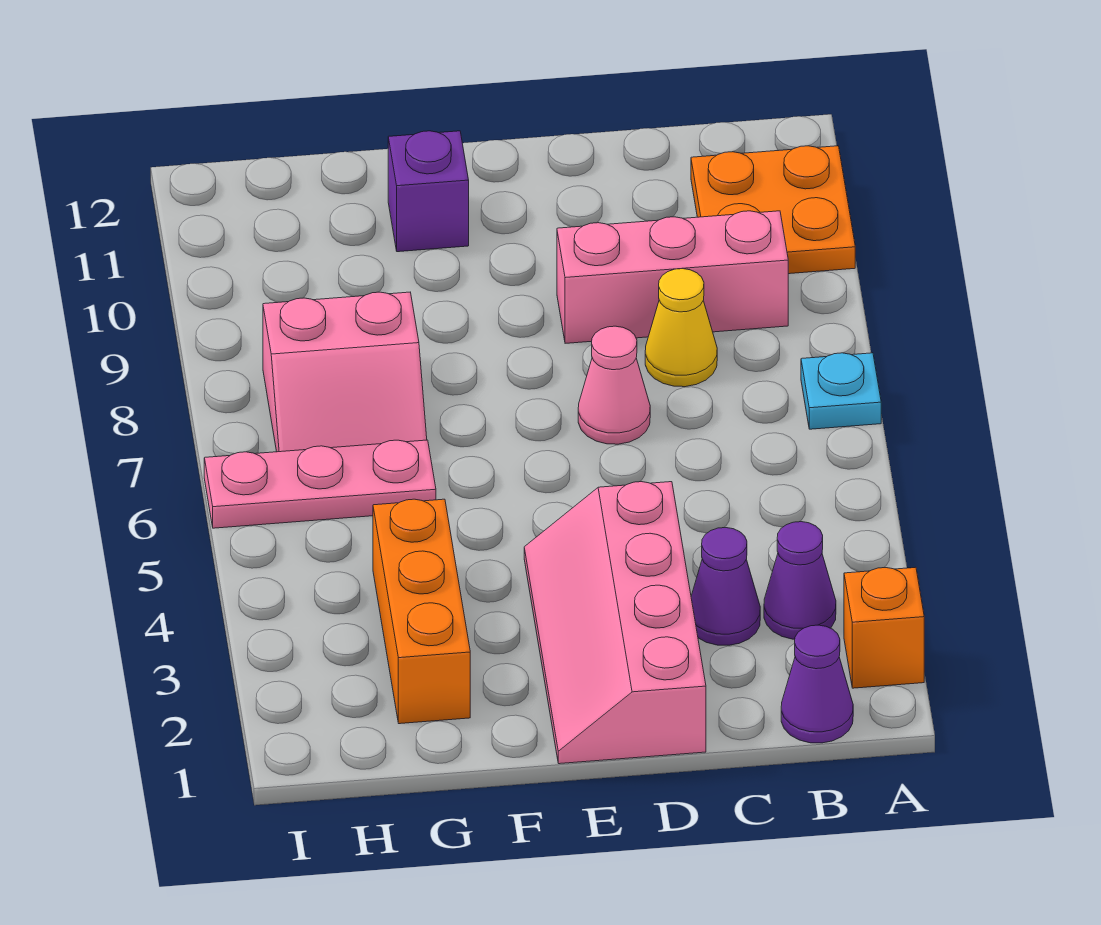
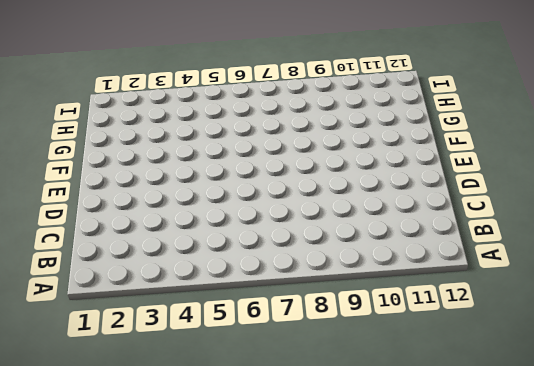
none -> orange brick A2 level 1
none -> cyan plate A7 level 1
none -> orange plate A10:B11 level 1

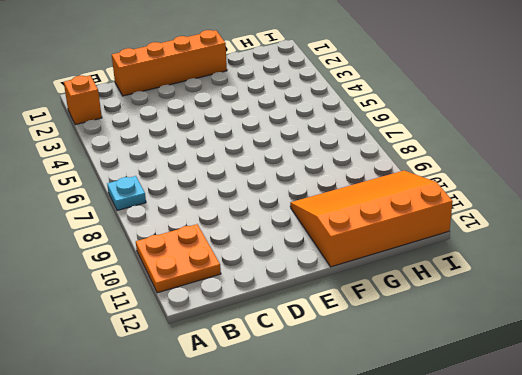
orange brick C1:F1 level 1 -> pink slope D1:E4 level 1 top D
orange slope F10:I12 level 1 top 12 -> purple brick F11 level 1
none -> purple cone B1 level 1
none -> purple cone B3 level 1
none -> pink brick B9:D9 level 1

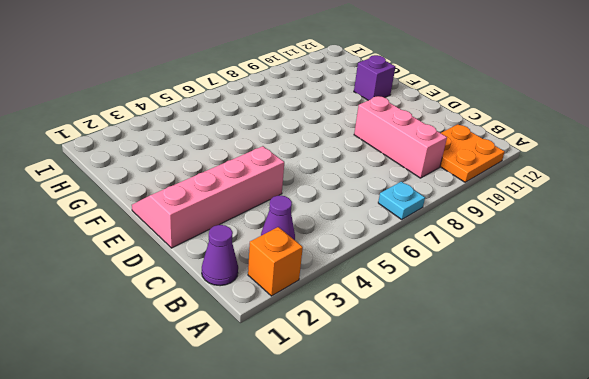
none -> purple cone C3 level 1
none -> yellow cone C8 level 1
none -> pink cone D7 level 1

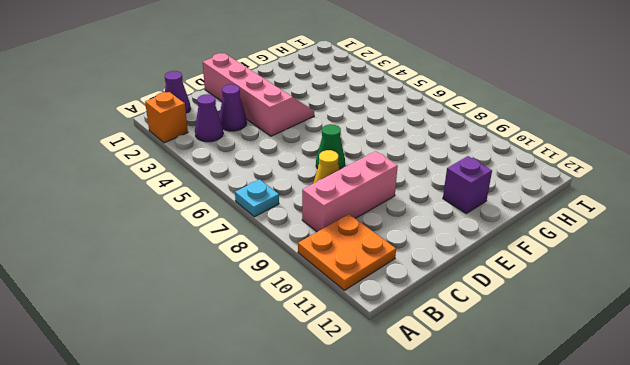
green cone D7 level 1 -> pink cone D7 level 1
none -> orange brick G2:G4 level 1
none -> pink plate G6:I6 level 1
none -> pink slope G7:H8 level 1 top 8

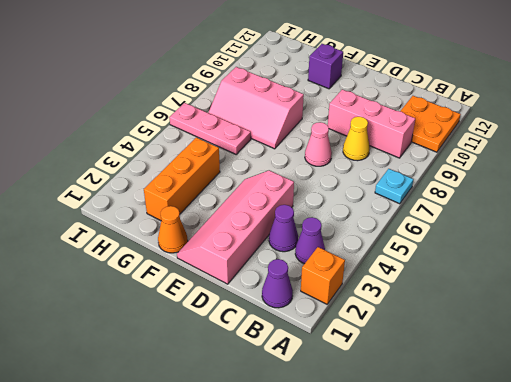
orange cone F1 level 1 -> none
pink slope F7:H8 level 1 top 8 -> pink slope G7:H8 level 1 top 8

